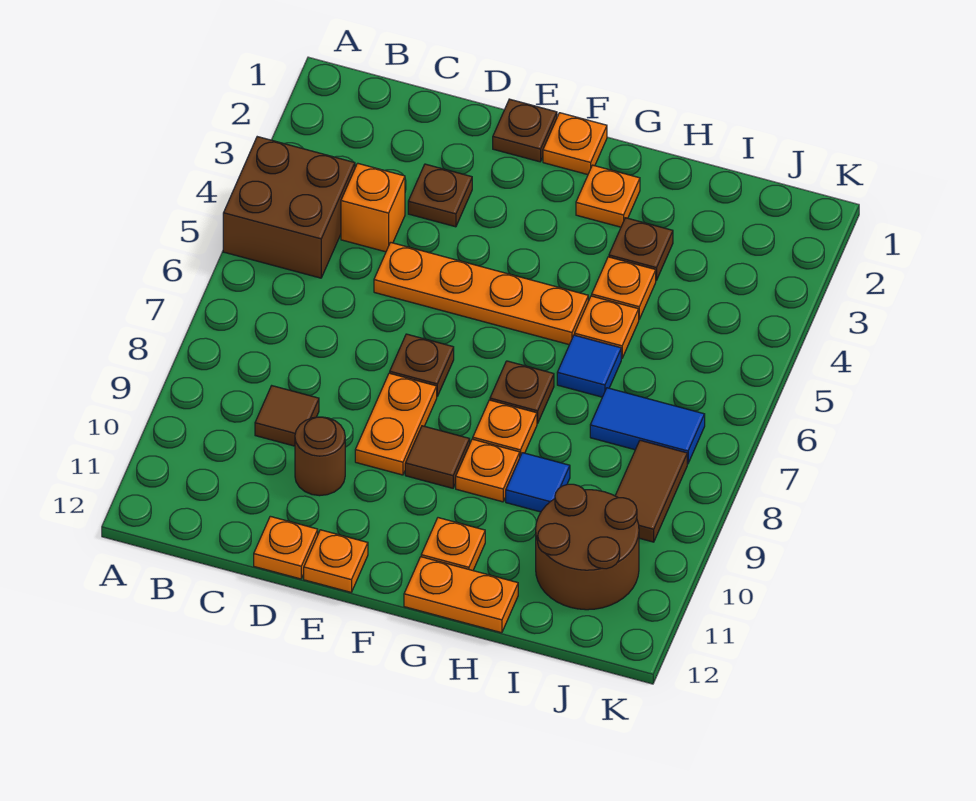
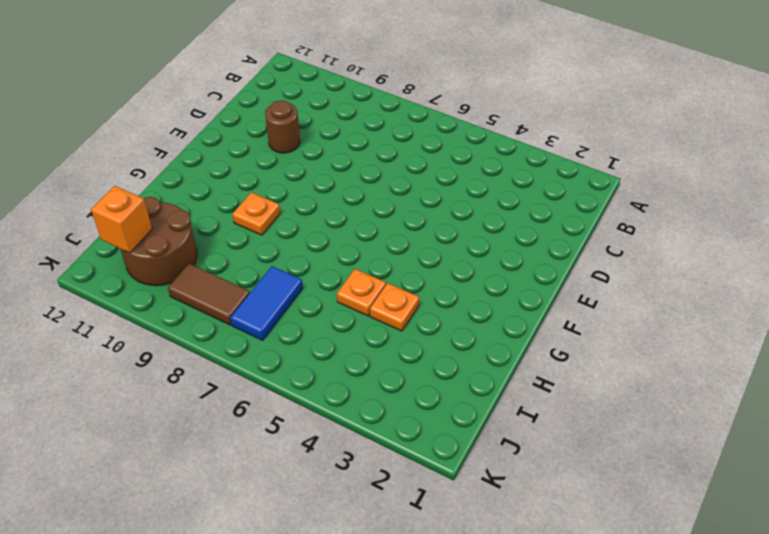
orange brick J11 level 2 -> orange brick C4 level 1
none -> brown brick A4:B5 level 1
none -> brown tile C9 level 1
none -> brown plate D3 level 1

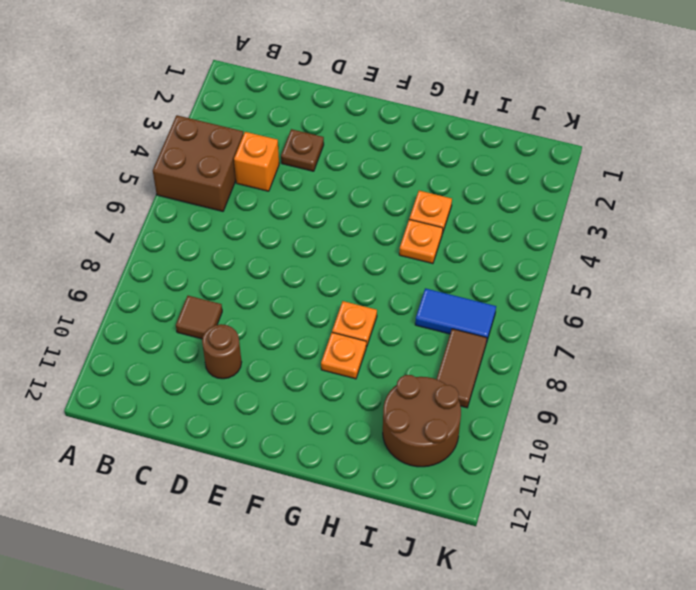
none -> orange plate D5:G5 level 1
none -> orange plate D12 level 1
none -> brown plate E1 level 1

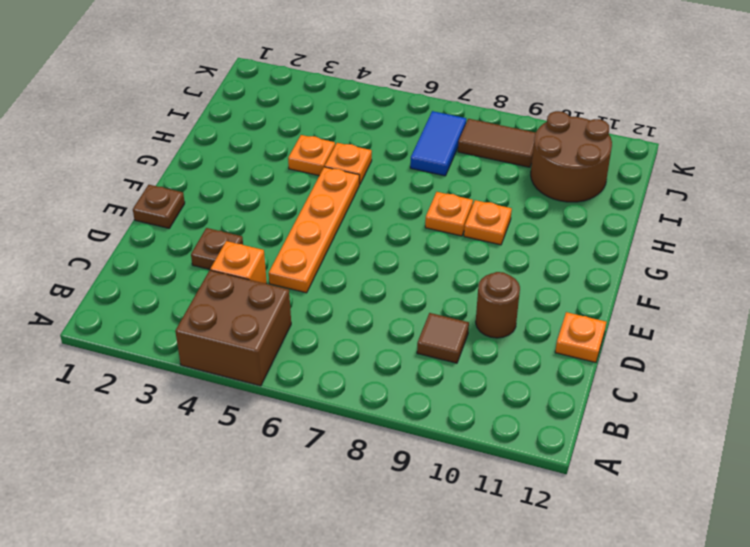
none -> brown plate E7 level 1
none -> orange plate E8:E9 level 1
none -> orange plate E12 level 1

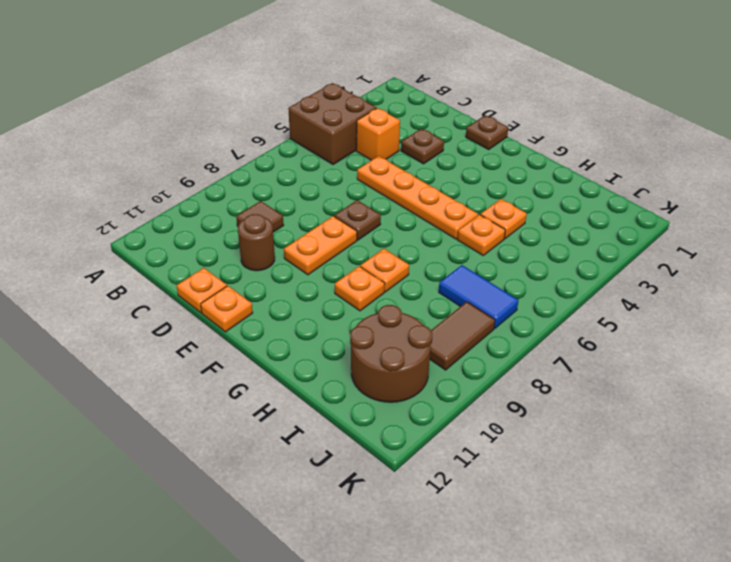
none -> orange plate F1 level 1
none -> brown tile F9 level 1
none -> orange plate G2 level 1

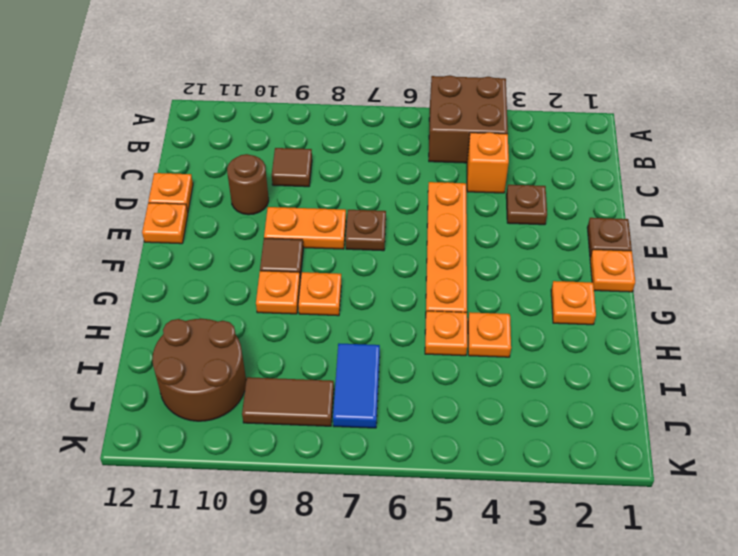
none -> brown plate G7 level 1
none -> orange plate G11 level 1
none -> orange plate G12:H12 level 1

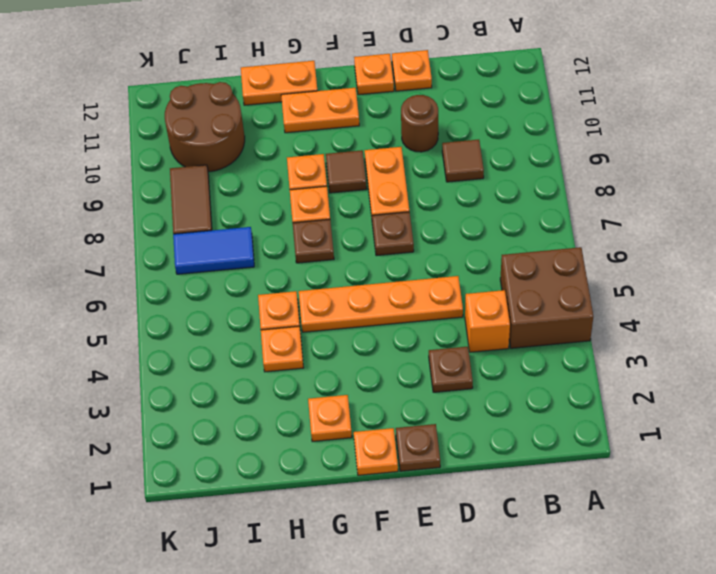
orange plate F11:G11 level 1 -> orange plate G11 level 1
none -> brown plate H3 level 1
none -> blue tile H6 level 1
none -> blue tile H9 level 1

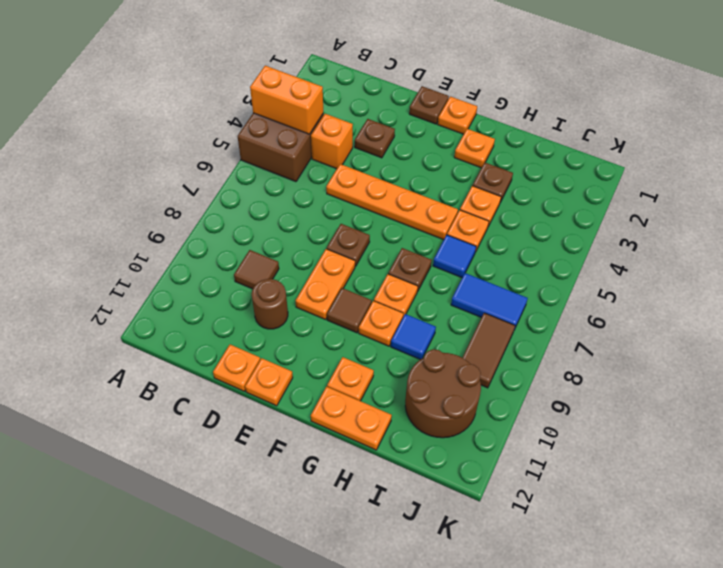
orange brick A4:B4 level 2 -> none

